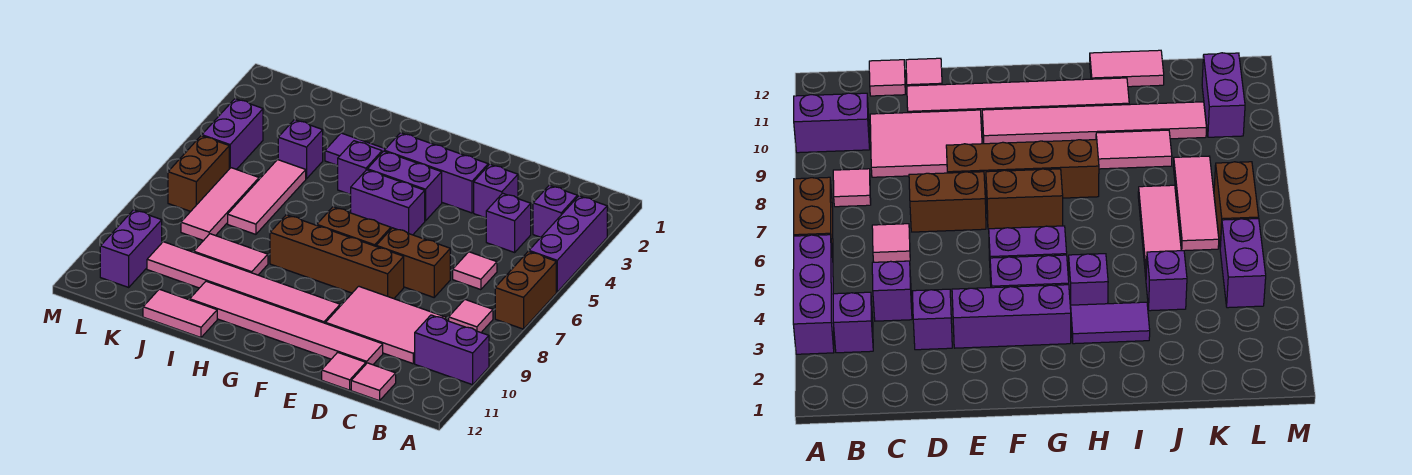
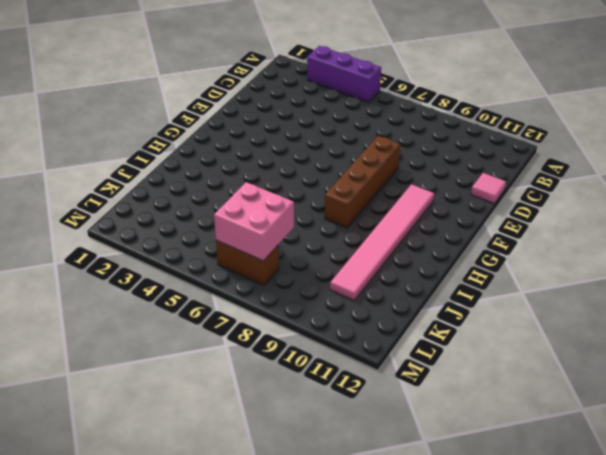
pink brick K6:L7 level 2 -> none
none -> brown brick A6:A7 level 1
none -> purple brick A10:B10 level 1
none -> purple brick B3 level 1

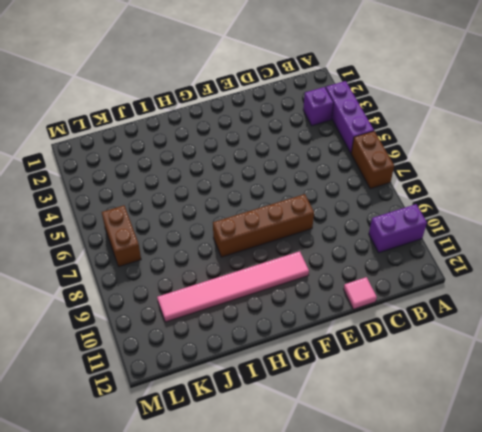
none -> pink tile B8 level 1
none -> purple brick C4 level 1
none -> pink tile C6 level 1

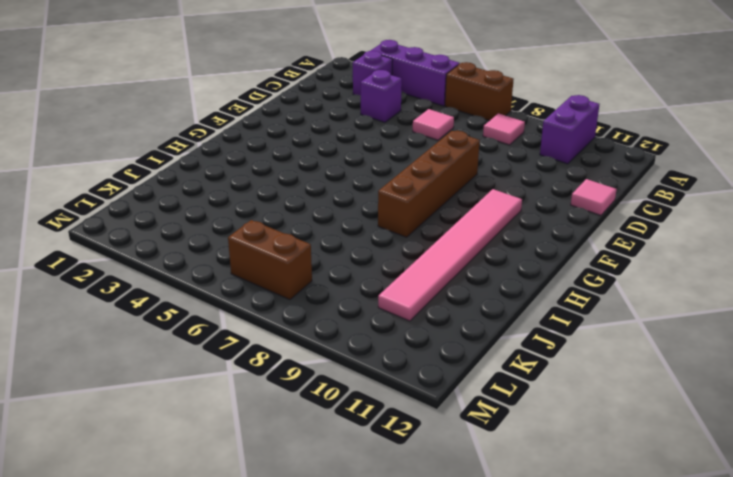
none -> pink tile C9:E10 level 1
none -> pink tile C12 level 1
none -> purple brick D3 level 1

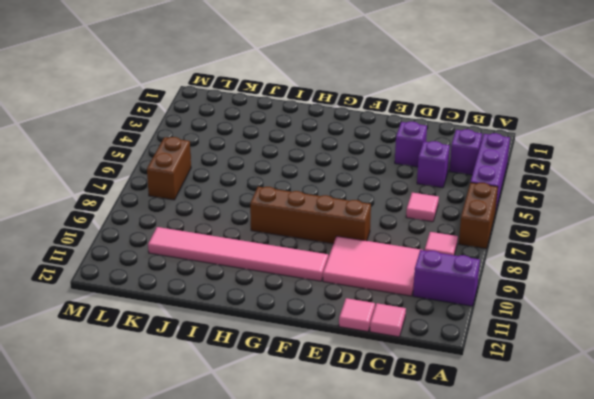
none -> brown brick D7:E7 level 1
none -> pink tile D11:I11 level 1
none -> purple brick E3:G3 level 1

